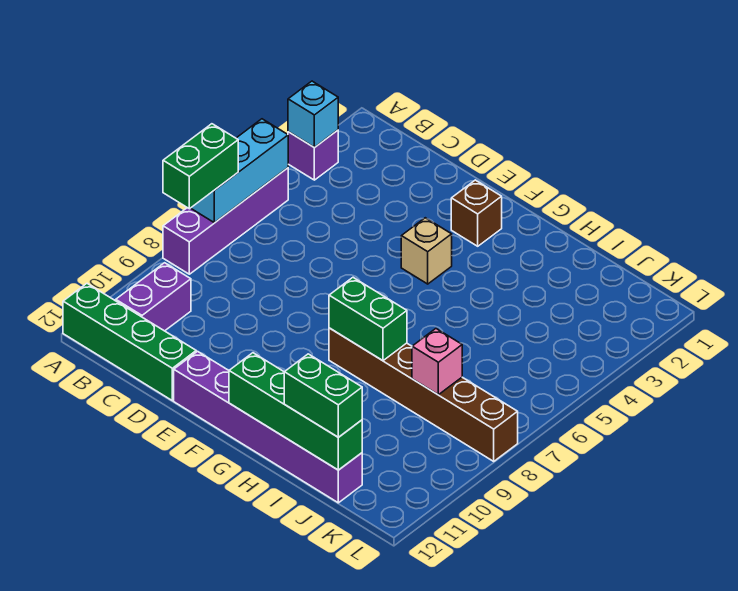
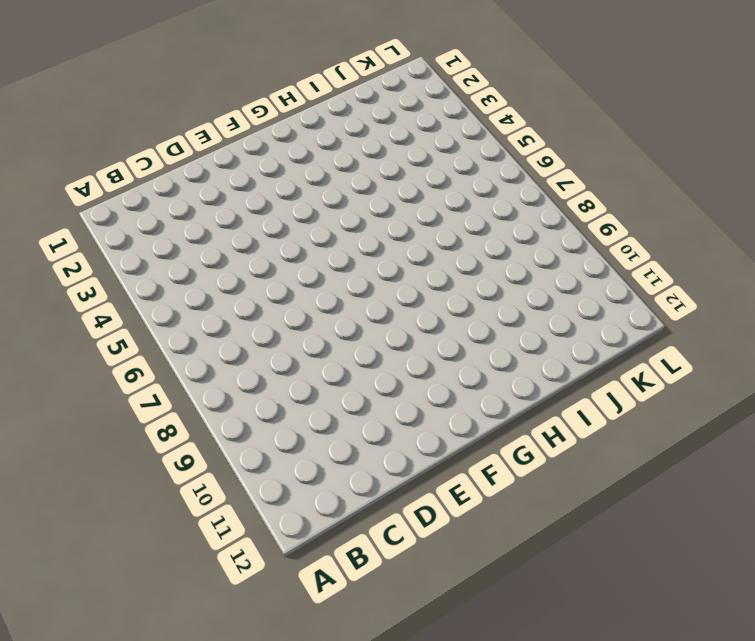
none -> purple brick A3 level 1
none -> purple brick A5:A8 level 1
none -> green brick A12:D12 level 1

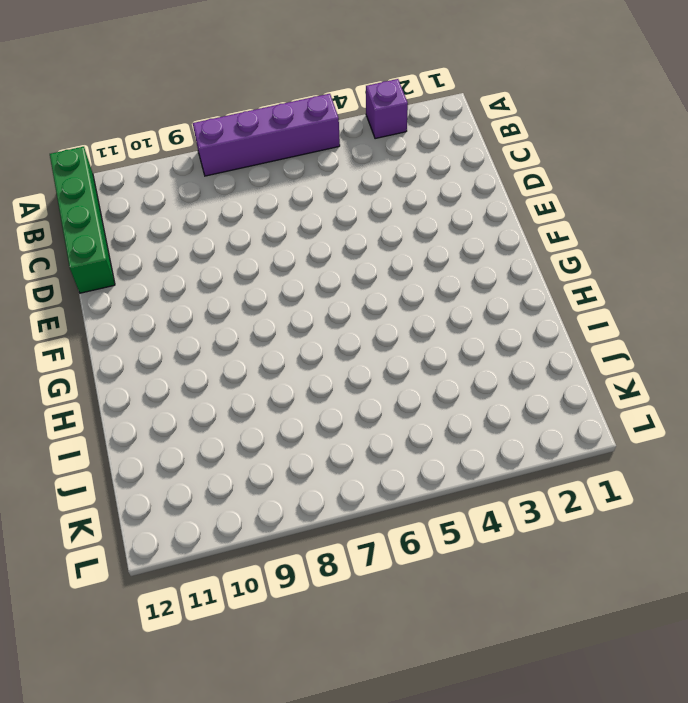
none -> purple brick B10:B11 level 1
none -> purple brick E12:J12 level 1
none -> brown brick F2 level 1

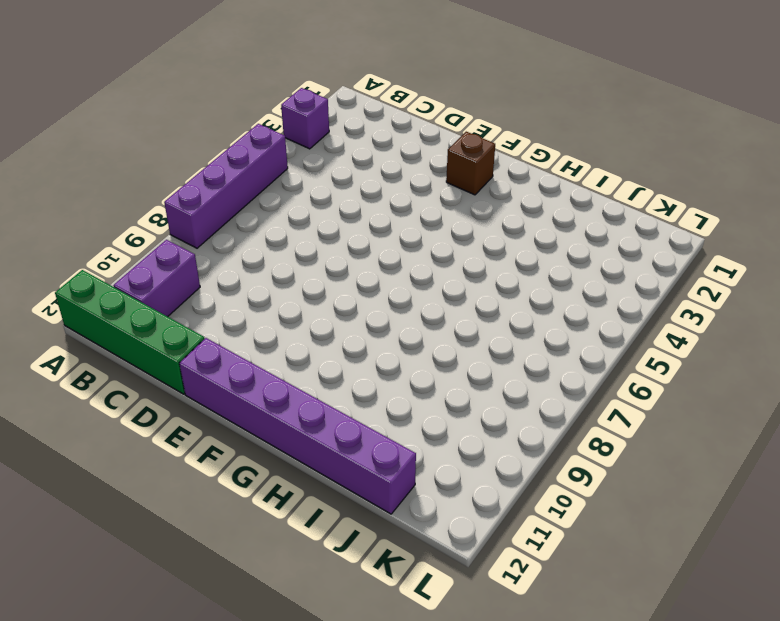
none -> tan brick F4 level 1
none -> brown brick G8:L8 level 1
none -> cyan brick A3 level 2

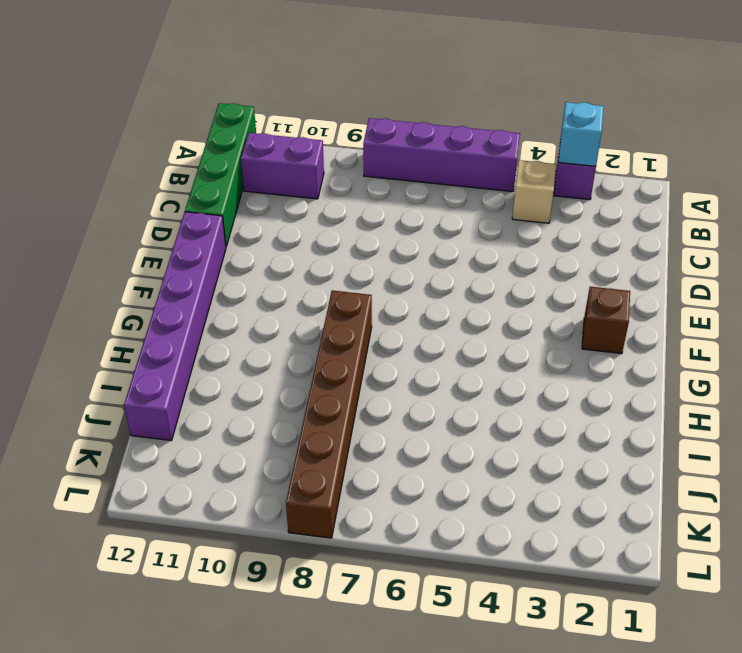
tan brick B4 level 1 -> tan brick F4 level 1
none -> cyan brick A5:A7 level 2
none -> green brick G8:H8 level 2
none -> green brick G12:J12 level 2

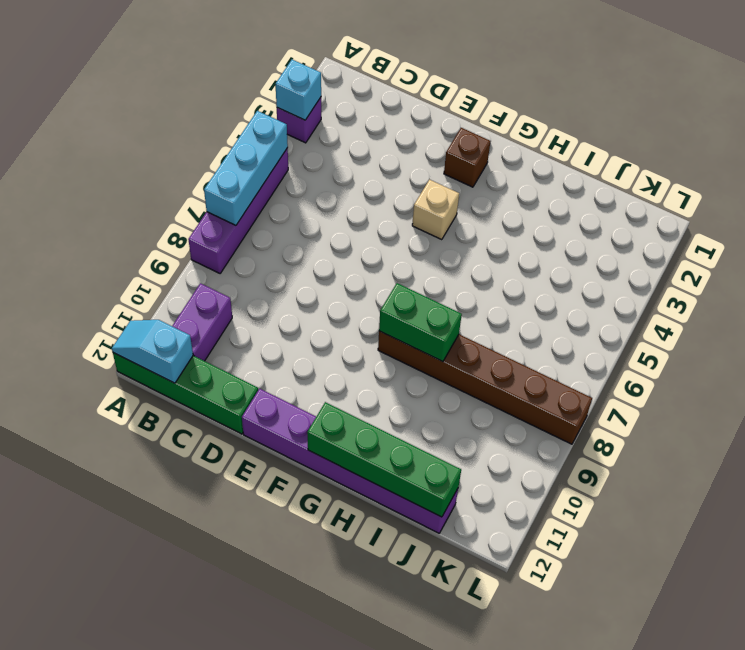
cyan slope A12:B12 level 2 top B -> none
none -> pink brick J8 level 2
none -> green brick A7:A8 level 3
none -> green brick I12:J12 level 3

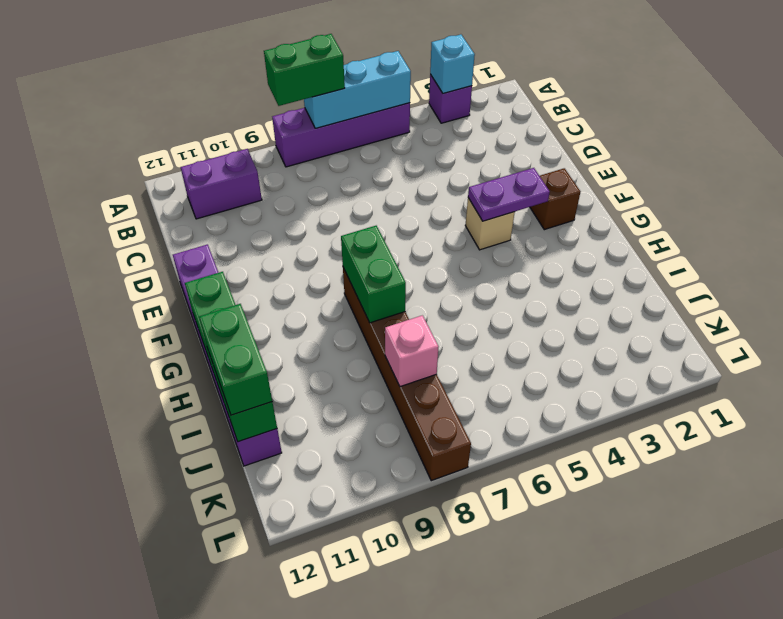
purple plate F3:F4 level 2 -> none
none -> green brick A12:D12 level 1

